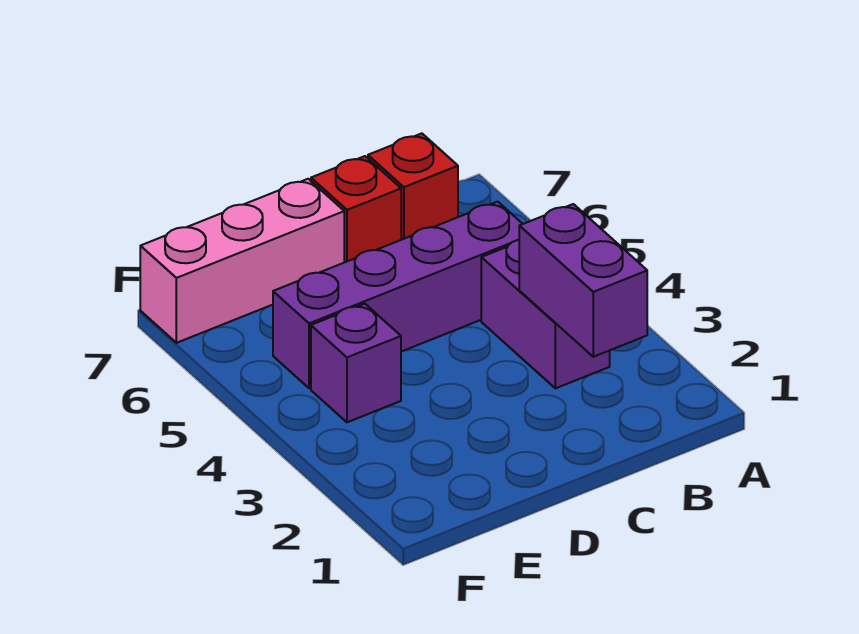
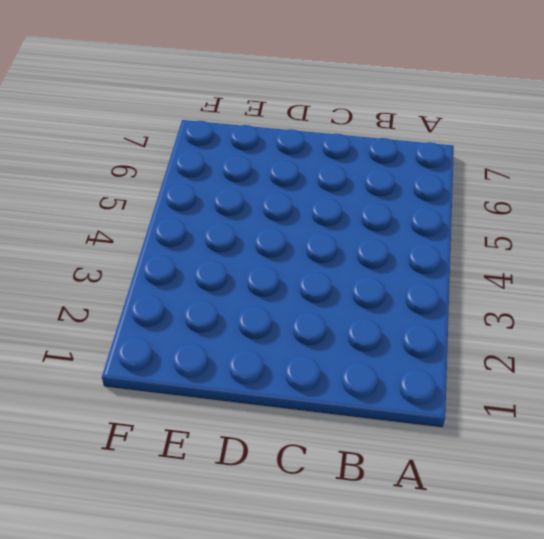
none -> purple brick B3:B4 level 1
none -> purple brick B5:E5 level 1

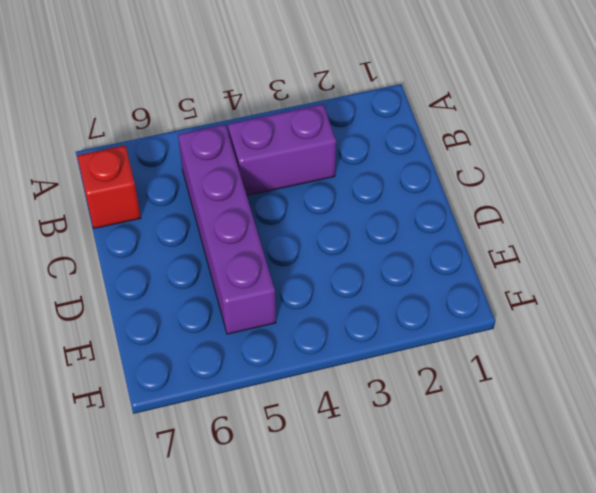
none -> red brick C7 level 1
none -> pink brick D7:F7 level 1

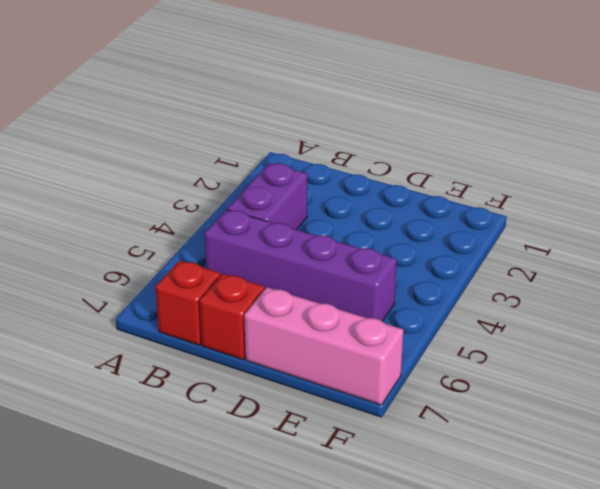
none -> purple brick E4 level 1
none -> purple brick B2:B3 level 2

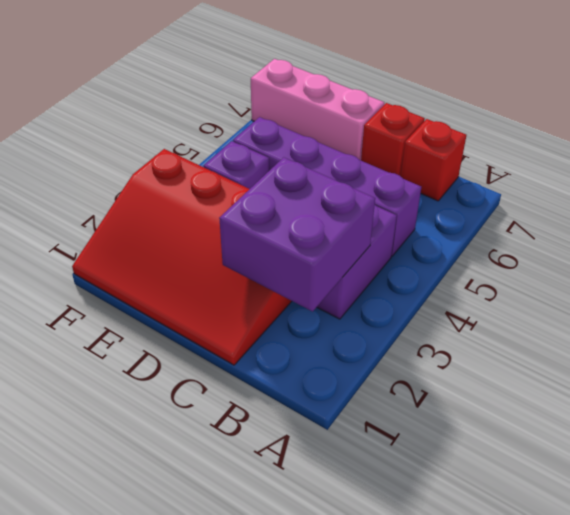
purple brick B2:C3 level 2 -> purple brick B2:B3 level 2
red slope C1:F3 level 1 top 3 -> none

